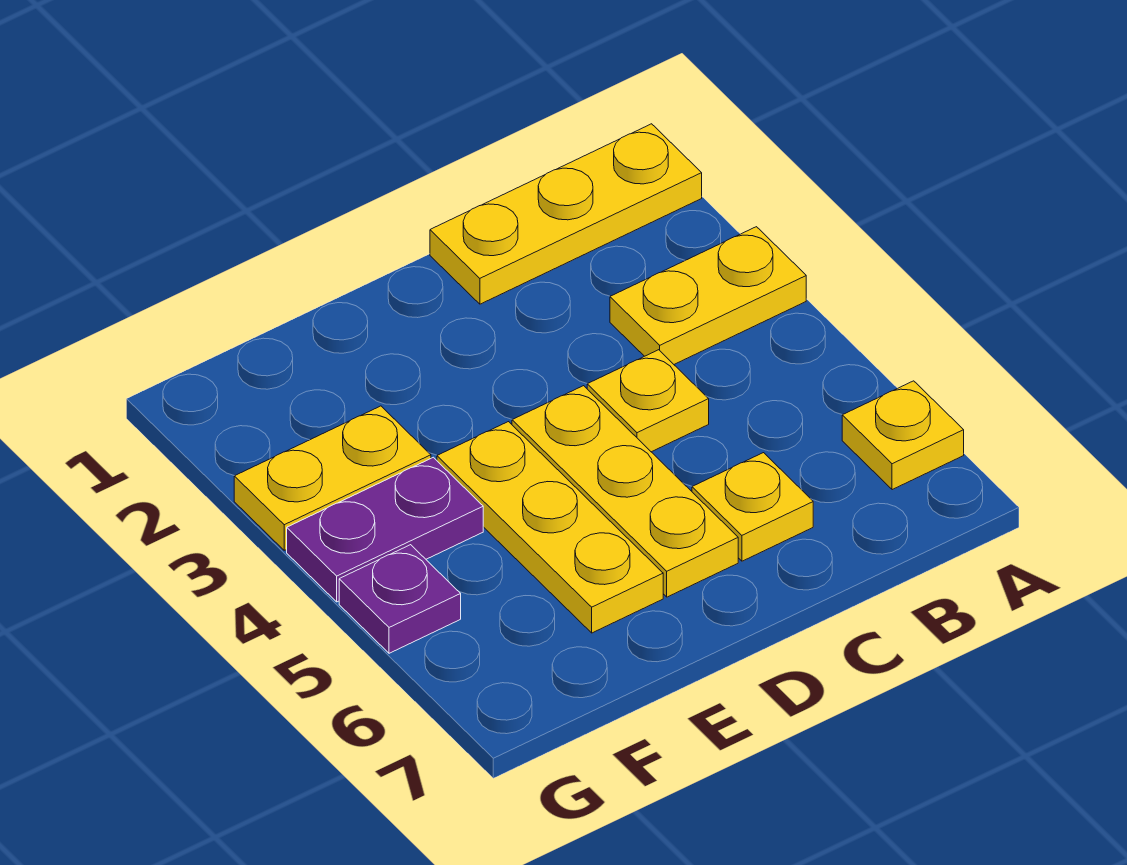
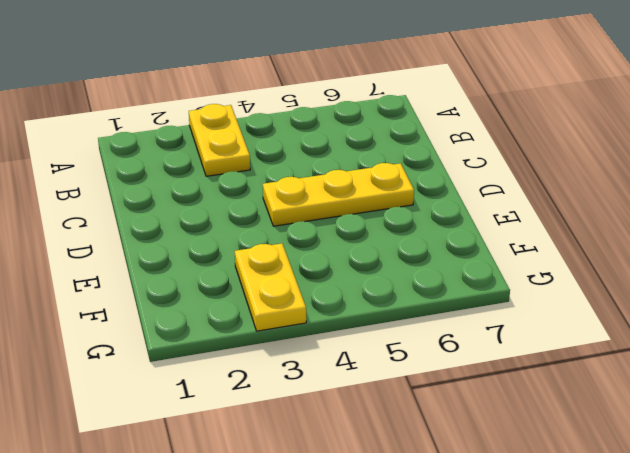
none -> yellow plate A1:C1 level 1
none -> yellow plate A6 level 1

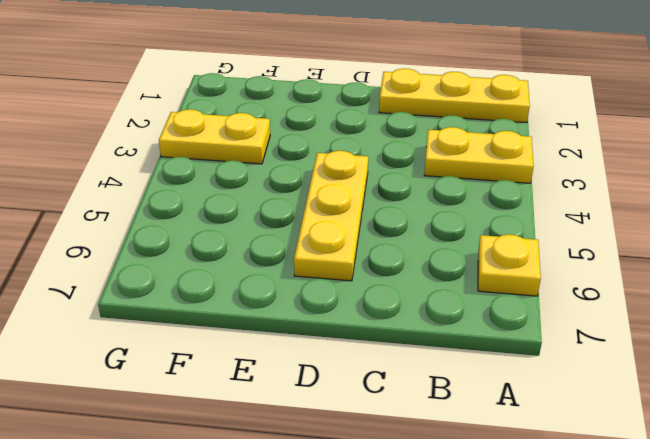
none -> yellow plate C4 level 1
none -> yellow plate C6 level 1

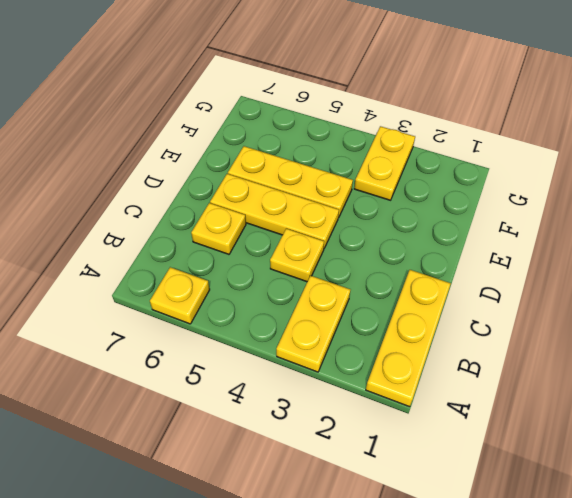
none -> purple plate F4:G4 level 1
none -> purple plate G5 level 1

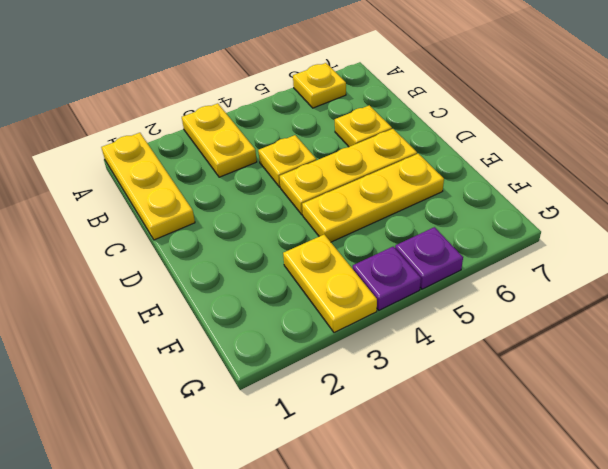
purple plate G4 level 1 -> purple plate F4:G4 level 1

